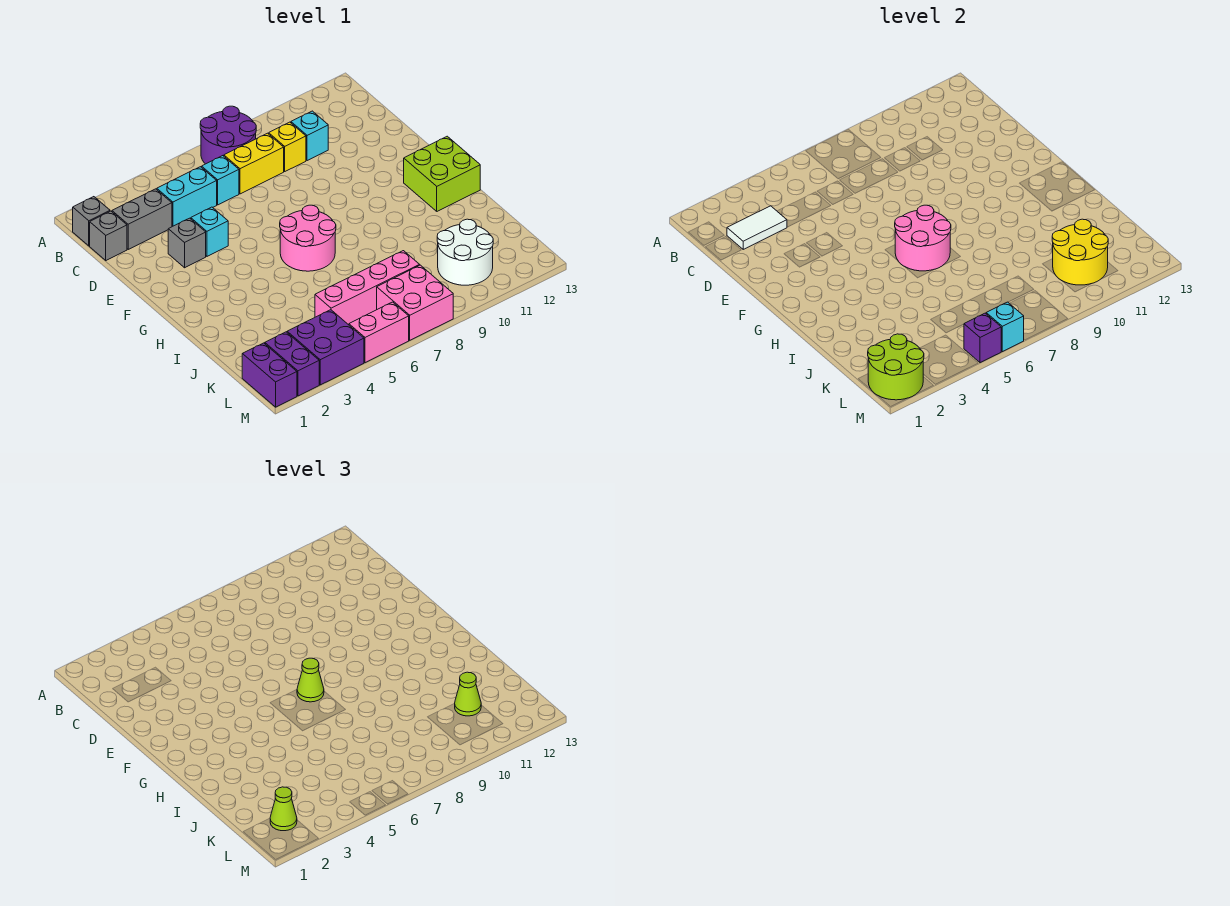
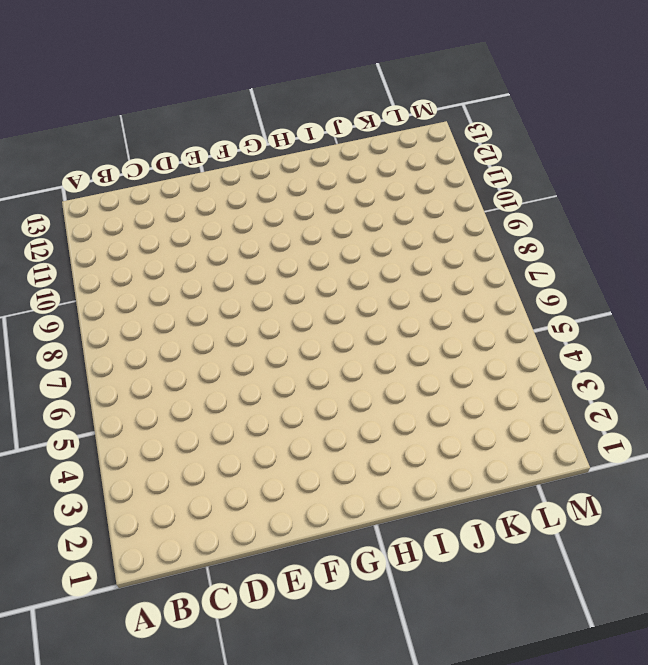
none -> purple round brick A7:B8 level 1
none -> grey brick B1 level 1
none -> grey brick C1 level 1

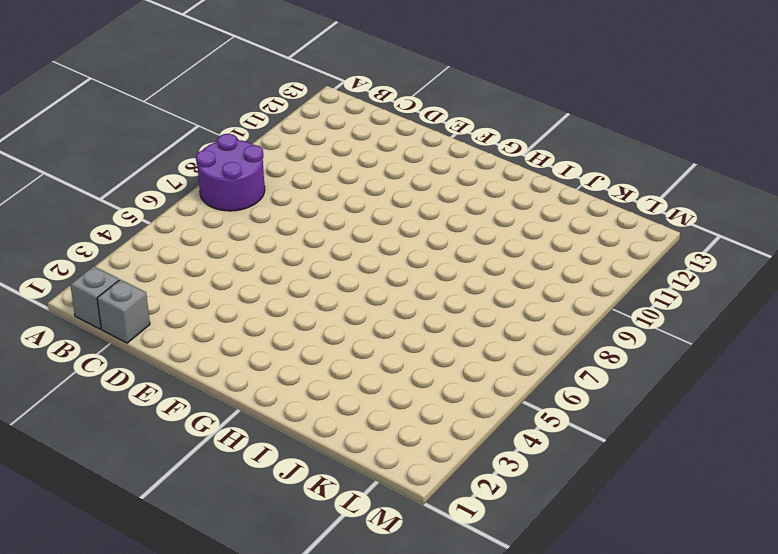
none -> grey brick C2:C3 level 1
none -> cyan brick C4:C5 level 1
none -> cyan brick C6 level 1

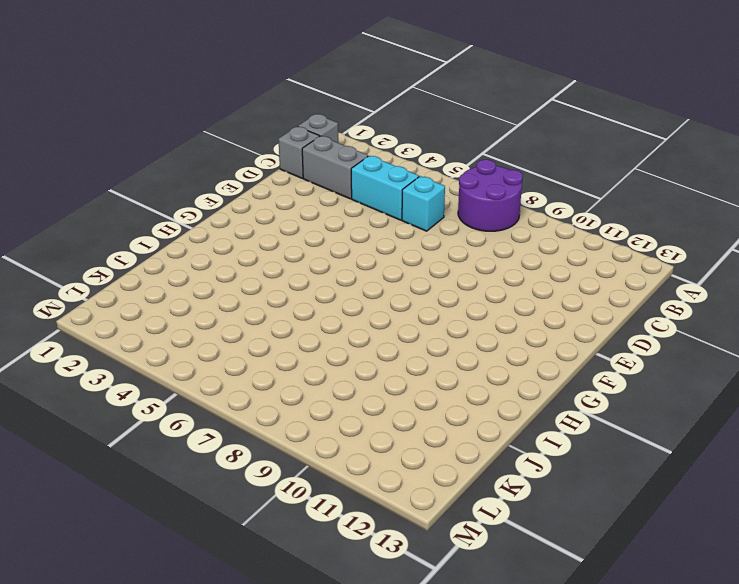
none -> yellow brick C7:C8 level 1
none -> yellow brick C9 level 1
none -> cyan brick C10 level 1

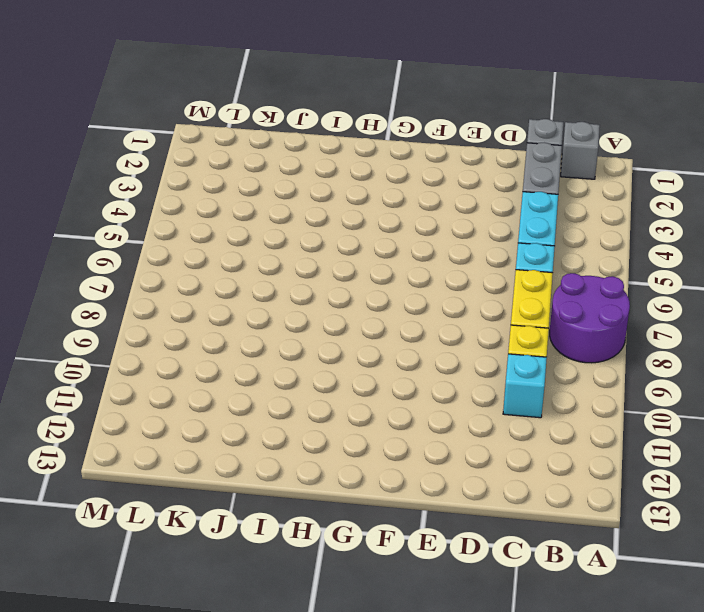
none -> grey brick E3 level 1
none -> cyan brick E4 level 1
none -> pink round brick G6:H7 level 1

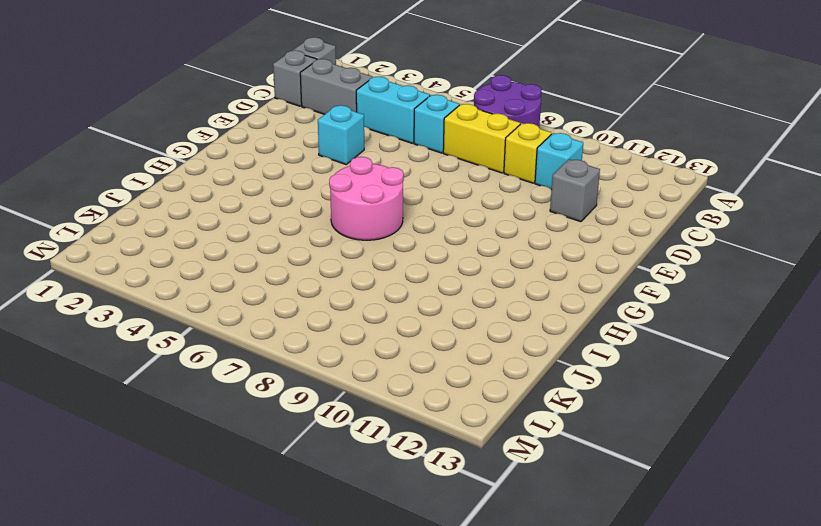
grey brick D11 level 1 -> grey brick E3 level 1
none -> lime brick G12:H13 level 1
none -> pink brick K5:K8 level 1
none -> white round brick K10:L11 level 1

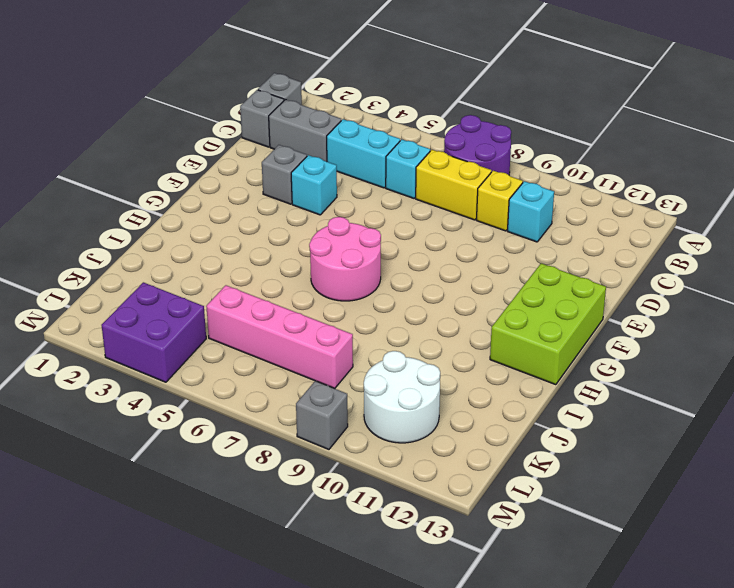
lime brick F12:H13 level 1 -> lime brick G12:H13 level 1
grey brick M9 level 1 -> none
none -> purple brick L1:M1 level 1
none -> purple brick L2:M2 level 1
none -> pink brick L7:M8 level 1

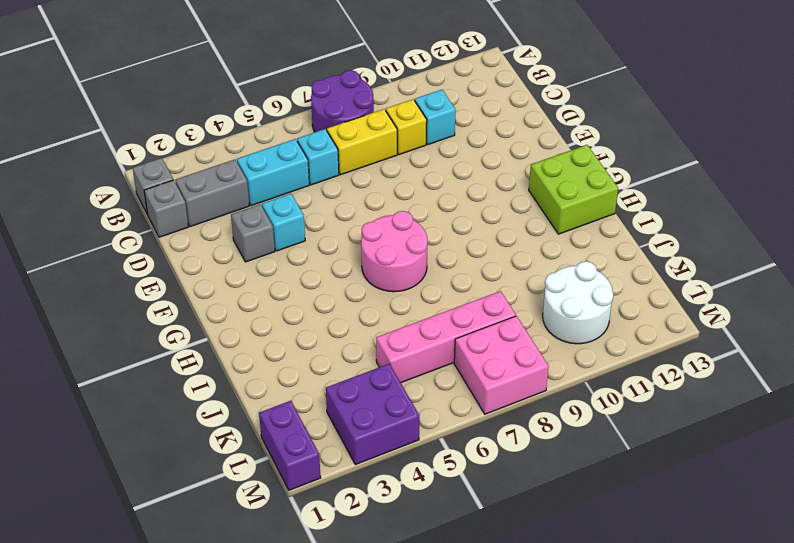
none -> purple brick L2:M2 level 1
none -> pink brick M5:M6 level 1
none -> white tile C2:C3 level 2

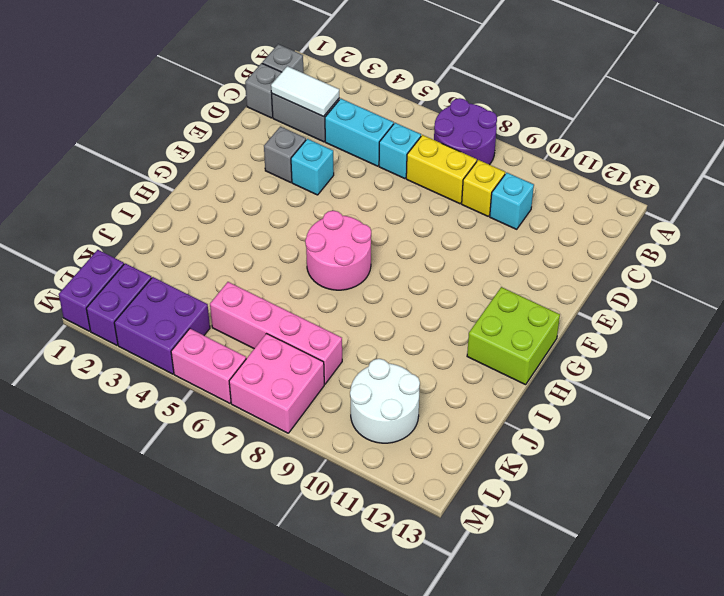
none -> pink round brick G6:H7 level 2
none -> yellow round brick K10:L11 level 2
none -> lime round brick L1:M2 level 2

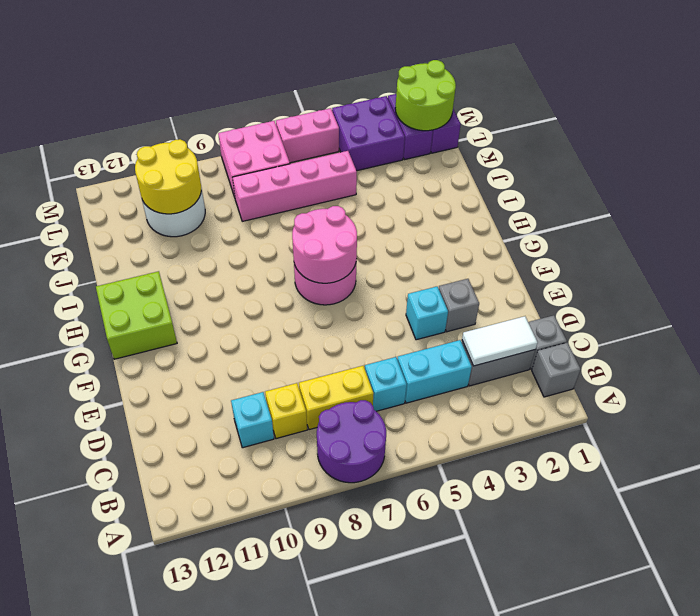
none -> purple brick M5 level 2
none -> cyan brick M6 level 2
none -> lime cone G7 level 3

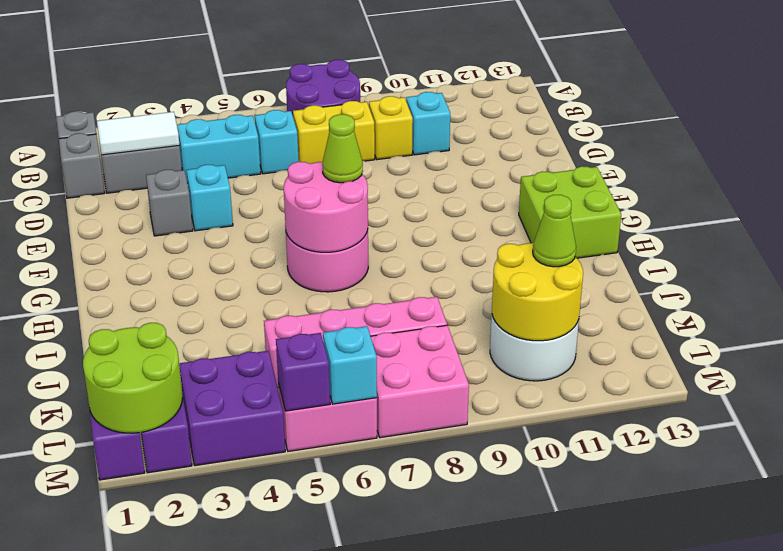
none -> lime cone L2 level 3

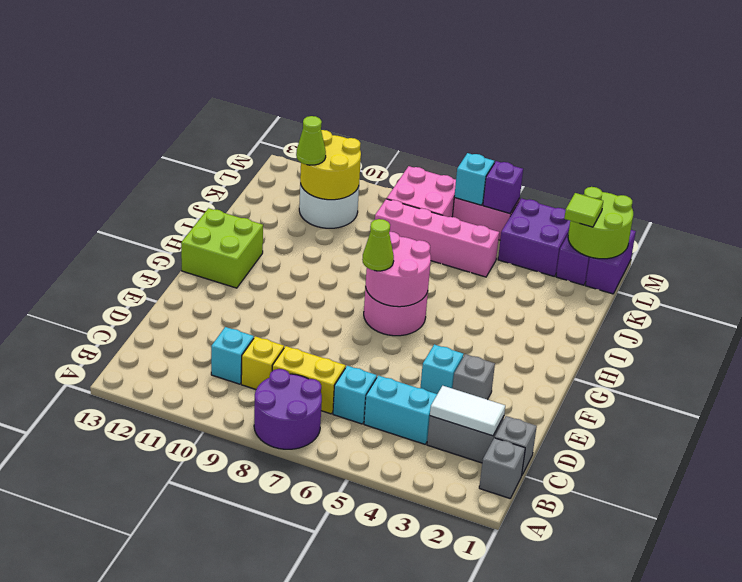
lime tile L2 level 3 -> lime cone L2 level 3

